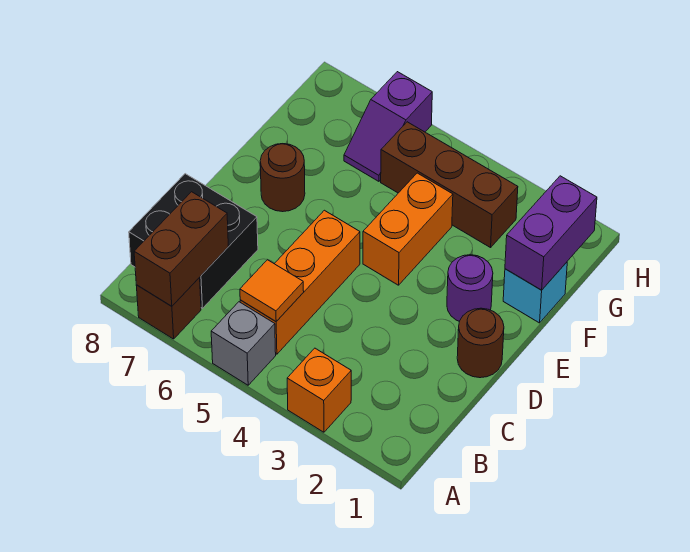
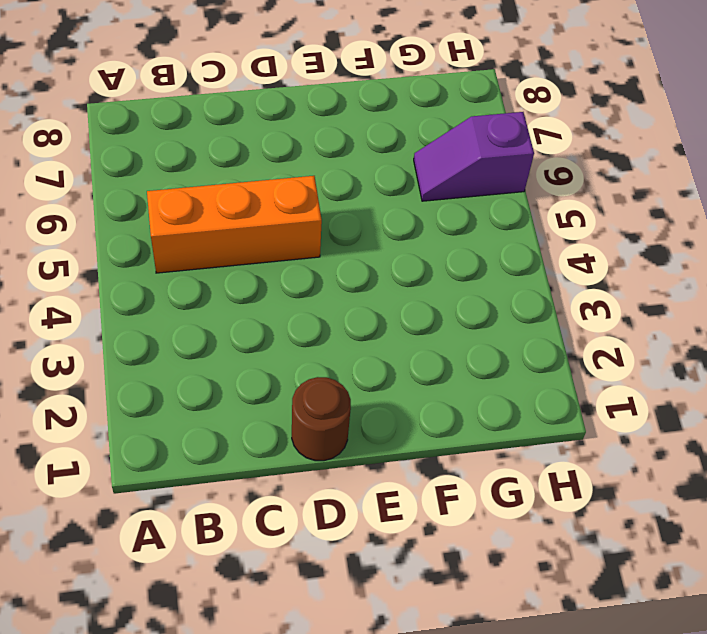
none -> orange brick A3 level 1
none -> grey brick A5 level 1
none -> brown brick A7 level 1

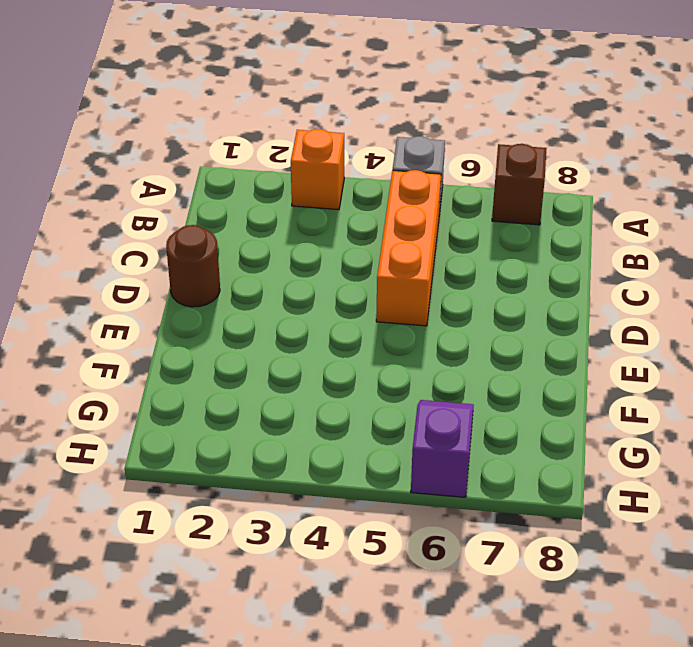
none -> black brick B7:C8 level 1
none -> purple round brick E2 level 1
none -> orange brick E4:F4 level 1

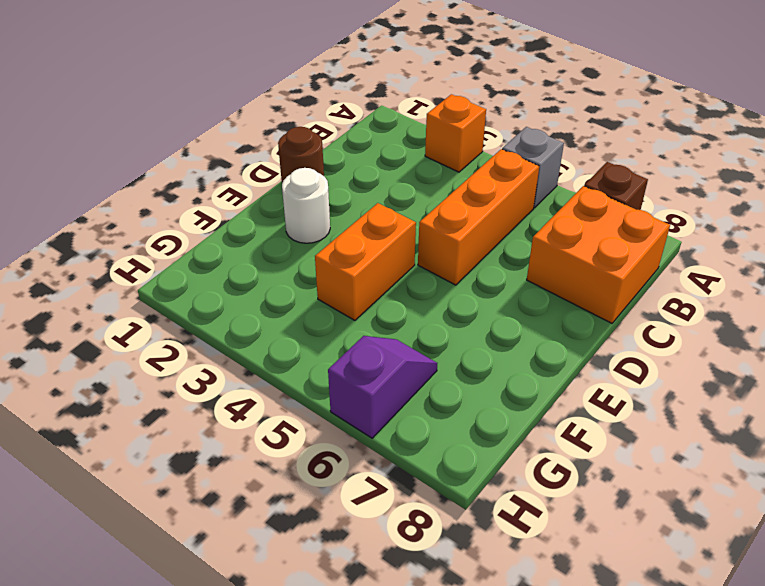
orange brick B7:C8 level 1 -> black brick B7:C8 level 1
white round brick E2 level 1 -> purple round brick E2 level 1
none -> brown round brick E7 level 1
none -> cyan brick F1 level 1
none -> brown brick G3:G5 level 1

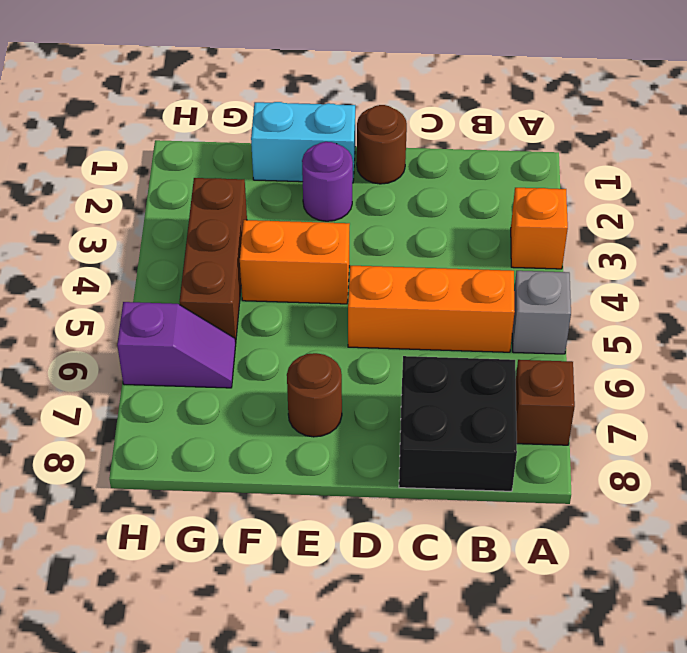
cyan brick E1:F1 level 1 -> cyan brick F1 level 1
none -> brown brick A7:B7 level 2
none -> orange tile B5 level 2
none -> purple brick F1:G1 level 2

